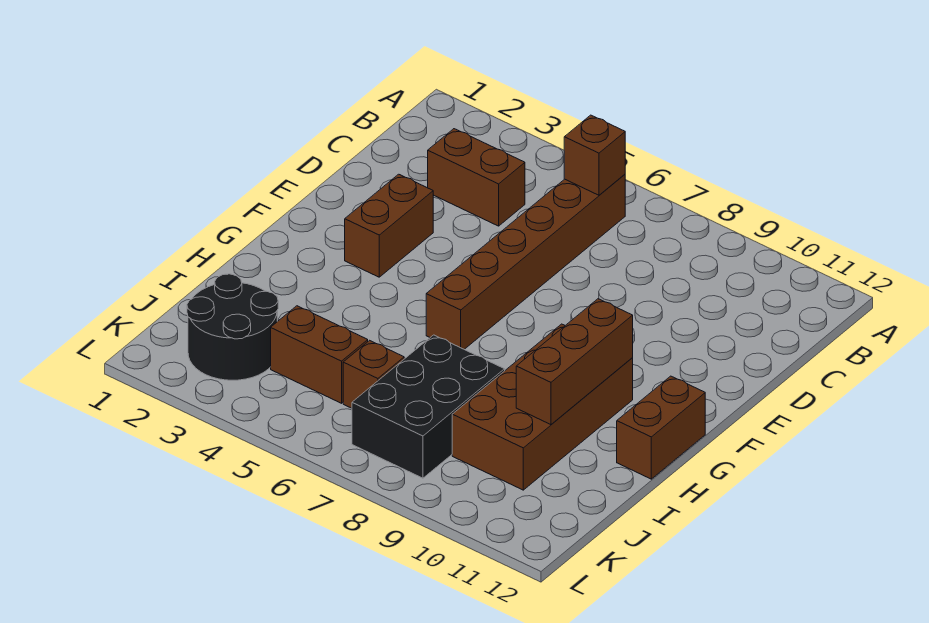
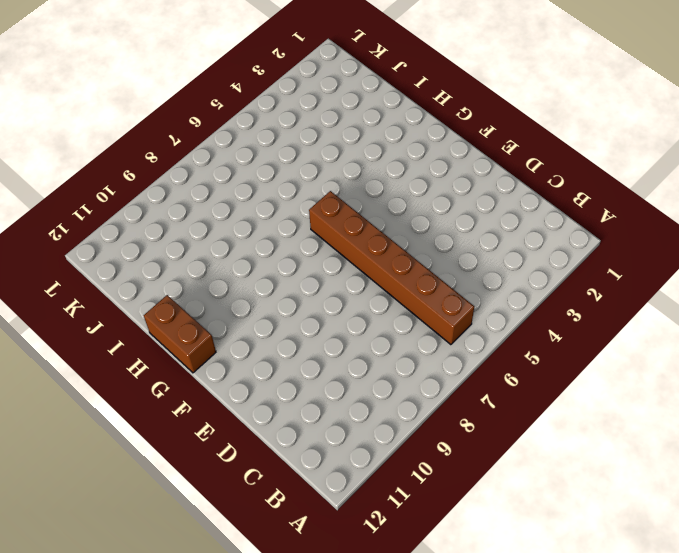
none -> brown brick C3:C4 level 1
none -> brown brick E3:F3 level 1

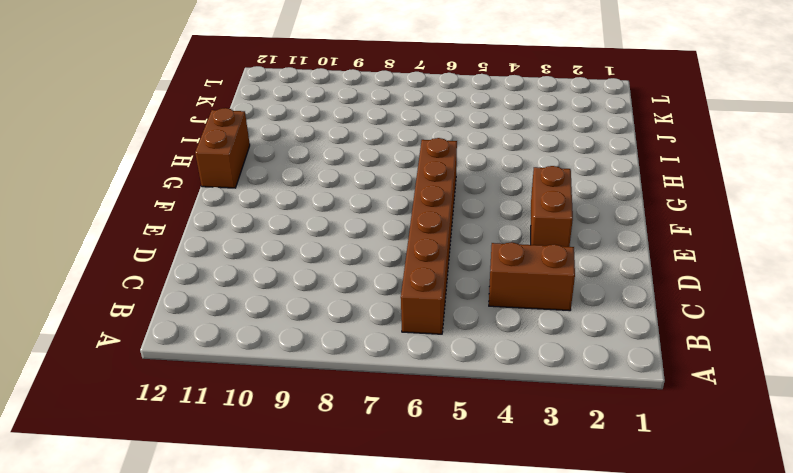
none -> brown brick G9:J10 level 1
none -> black brick I7:K8 level 1

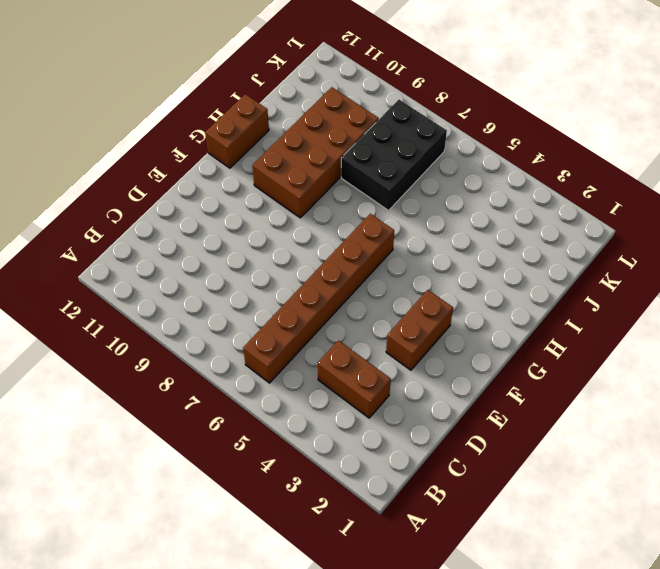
none -> black round brick J2:K3 level 1
none -> brown brick J4:J5 level 1

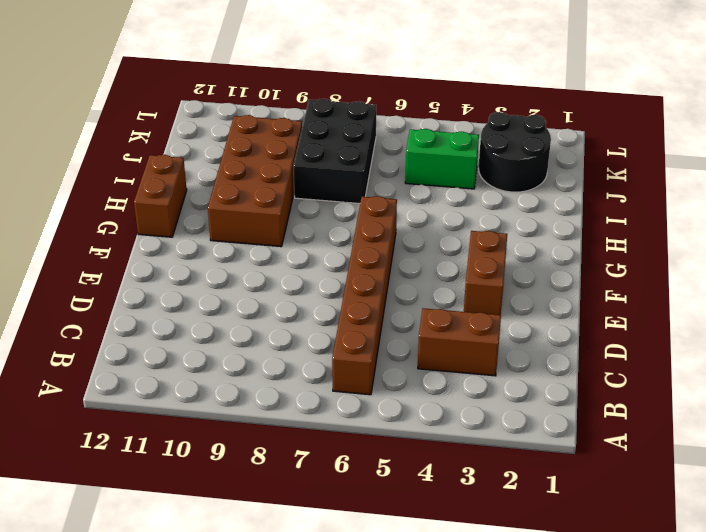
green brick J4:J5 level 1 -> brown brick J4:J5 level 1
none -> brown brick J6 level 1
none -> brown brick B6 level 2

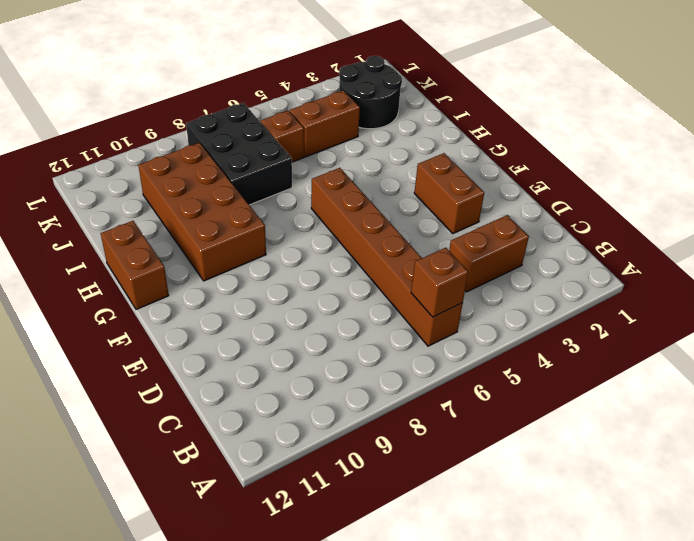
none -> brown brick G10:I10 level 2

